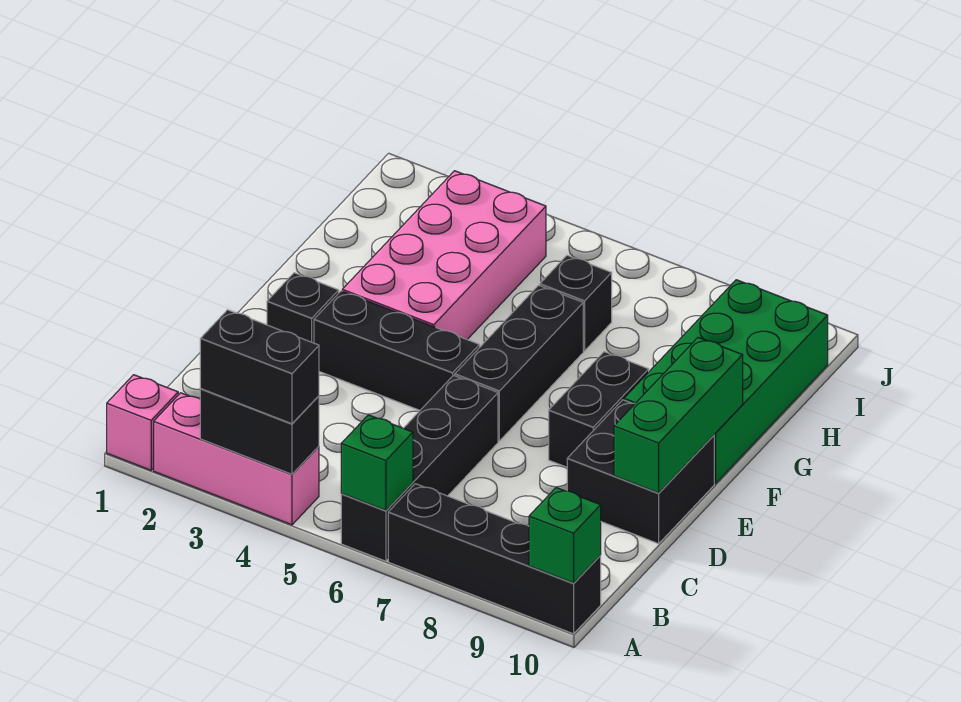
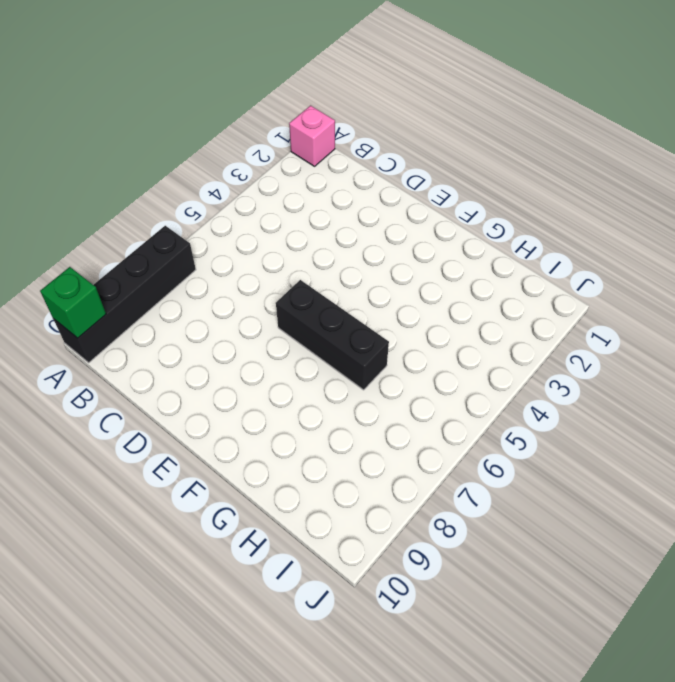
none -> pink brick A2:A4 level 1
none -> black brick A6:D6 level 1
none -> black brick D9:E10 level 1

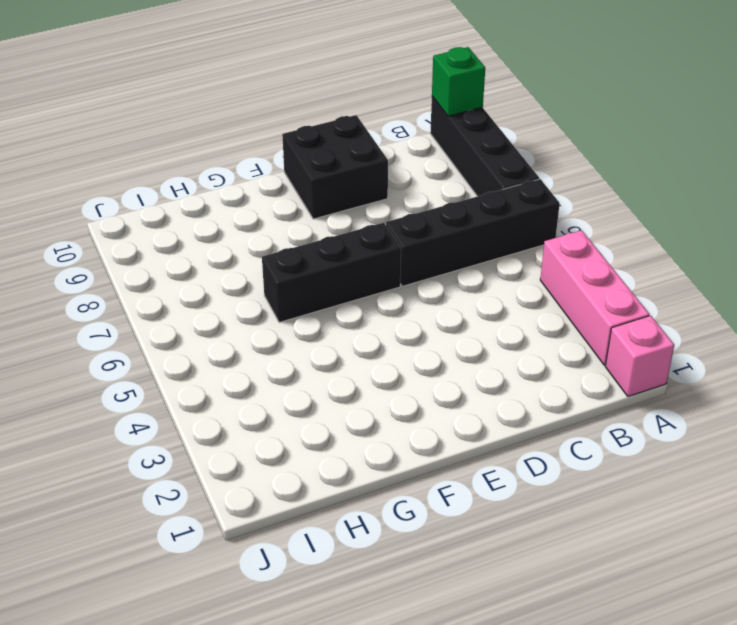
none -> black brick E2 level 1
none -> black brick E3:E5 level 1
none -> black brick E8:F8 level 1

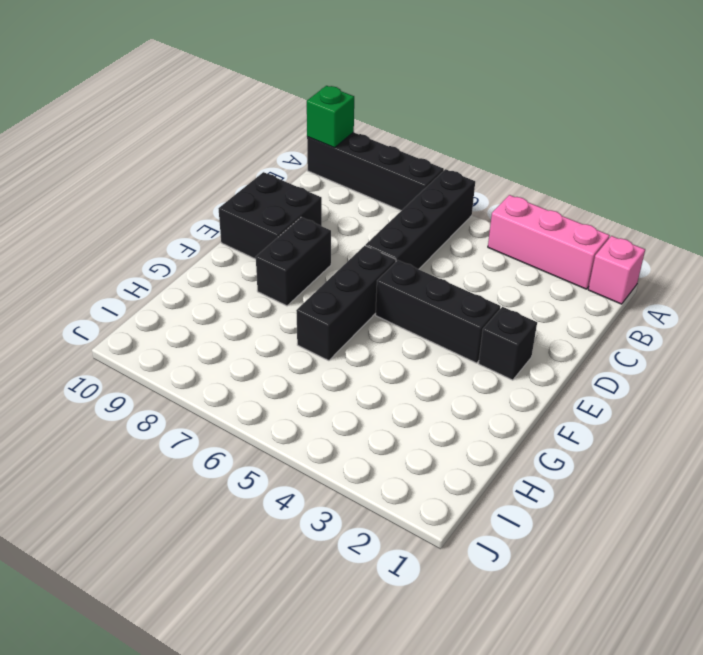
none -> pink brick F3:I4 level 1
none -> green brick F9:I10 level 1
none -> black brick H6 level 1

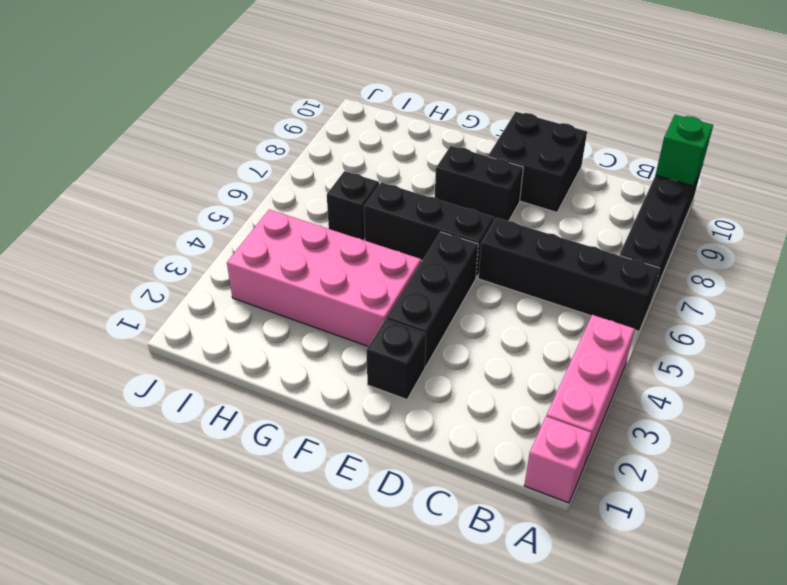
none -> green brick F9:I10 level 1
none -> black brick A3:A4 level 2
none -> green brick A6 level 2

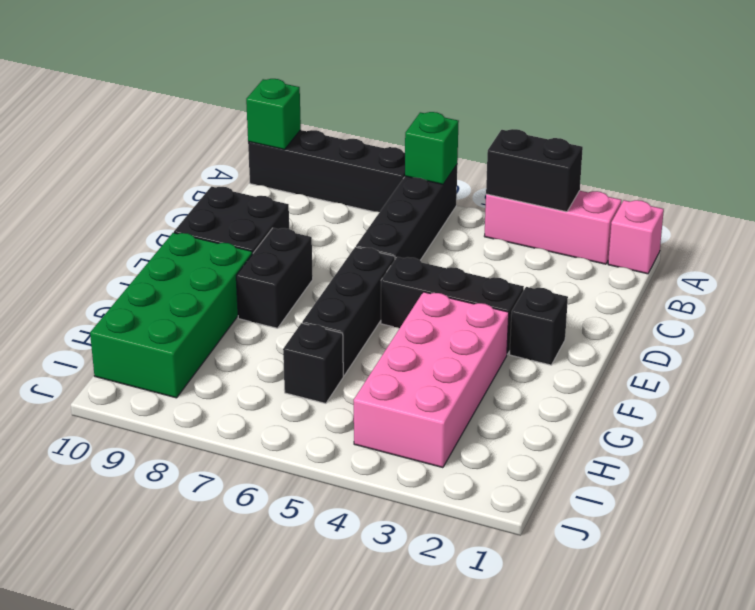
none -> green brick D10:F10 level 2
none -> black brick A3:A4 level 3

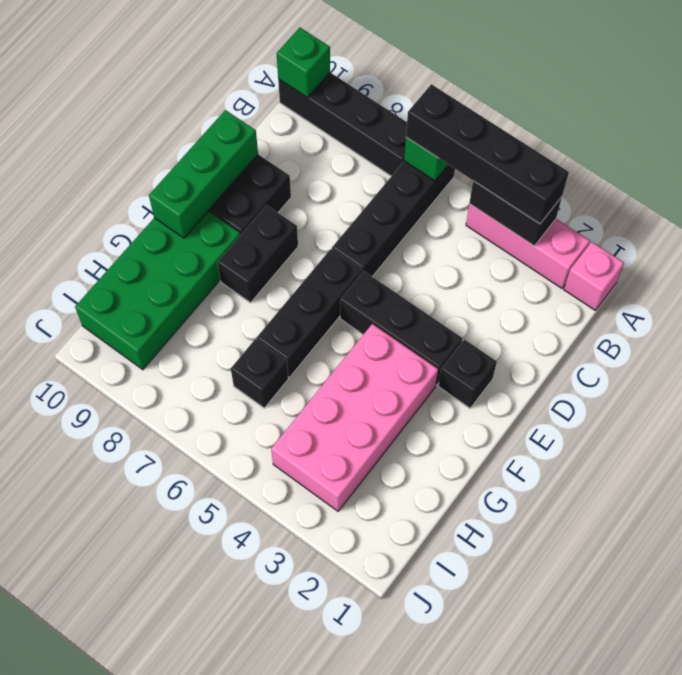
black brick A3:A6 level 3 -> black brick A3:A4 level 3

